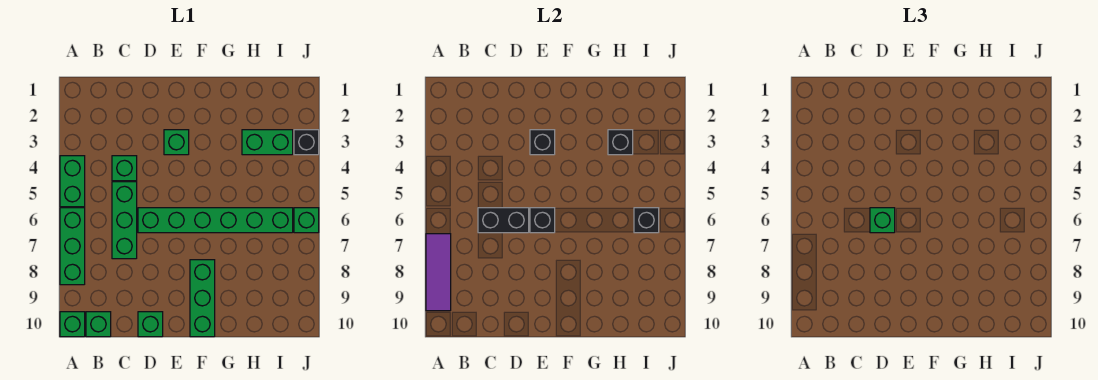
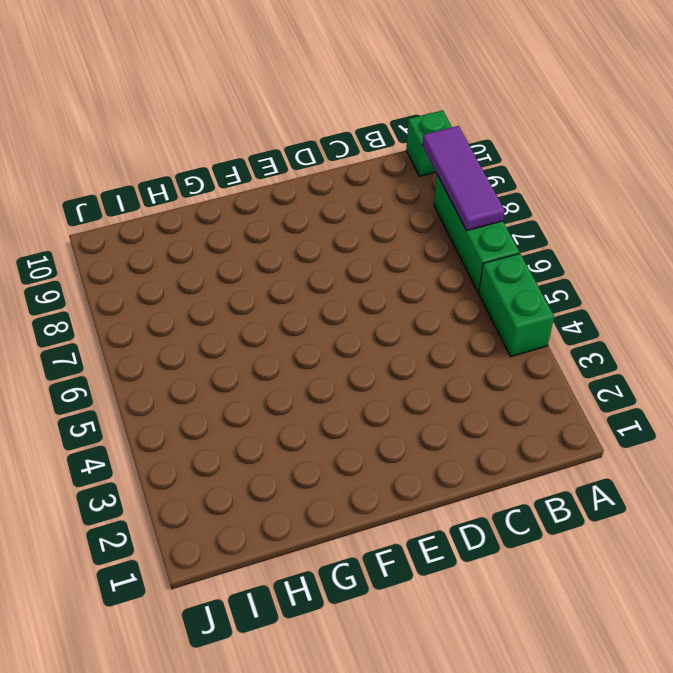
none -> green brick B10 level 1
none -> green brick C4 level 1
none -> green brick C5:C7 level 1

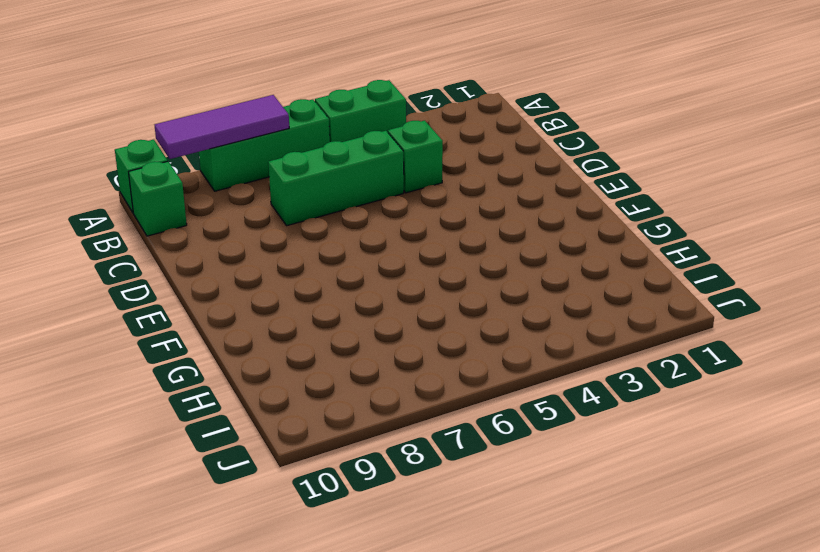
none -> green brick D6:I6 level 1
none -> green brick D10 level 1
none -> green brick E3 level 1

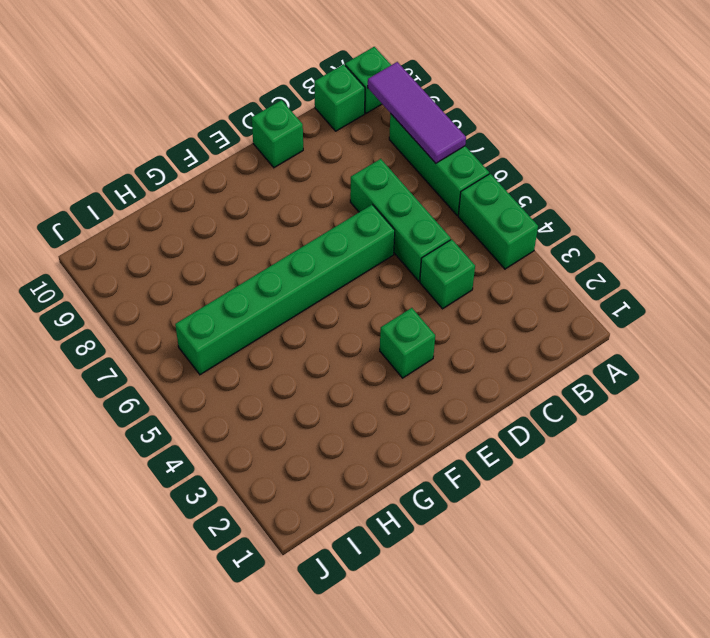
none -> green brick F8:F10 level 1
none -> green brick H3:I3 level 1
none -> black brick J3 level 1

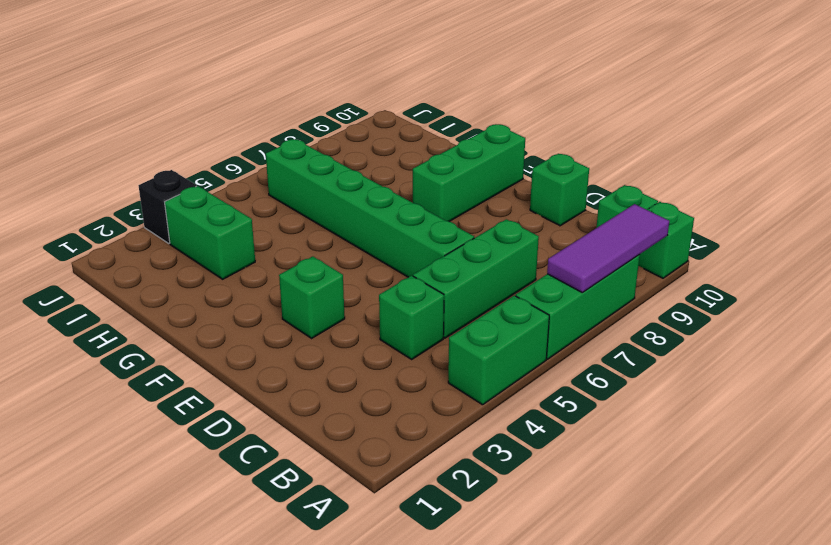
none -> green brick J6 level 1
none -> black brick C6:D6 level 2
none -> black brick E3 level 2

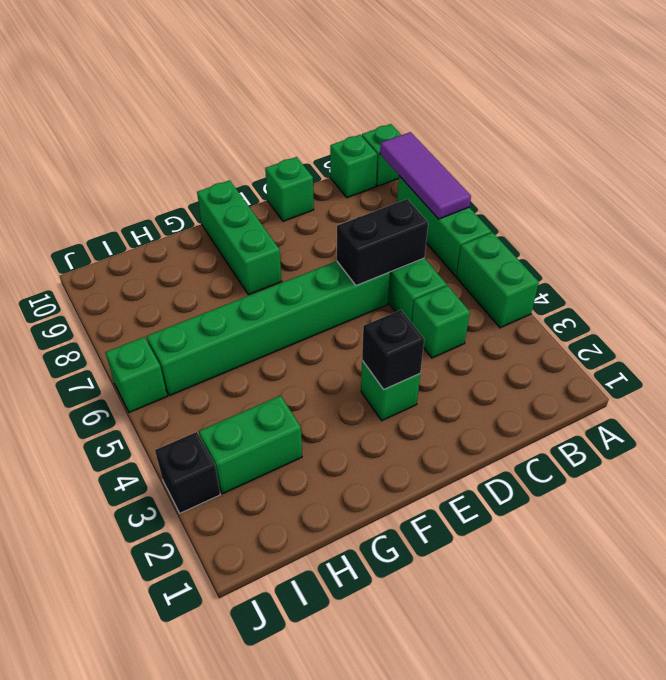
none -> black brick E6 level 2
none -> black brick H3 level 2
none -> black brick I6 level 2

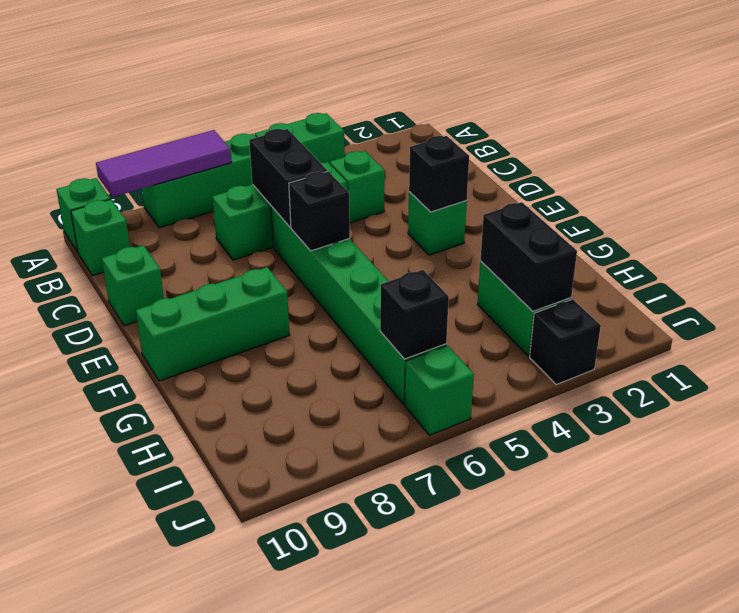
black brick H3:I3 level 2 -> black brick H3 level 2
none -> green brick D6 level 3

